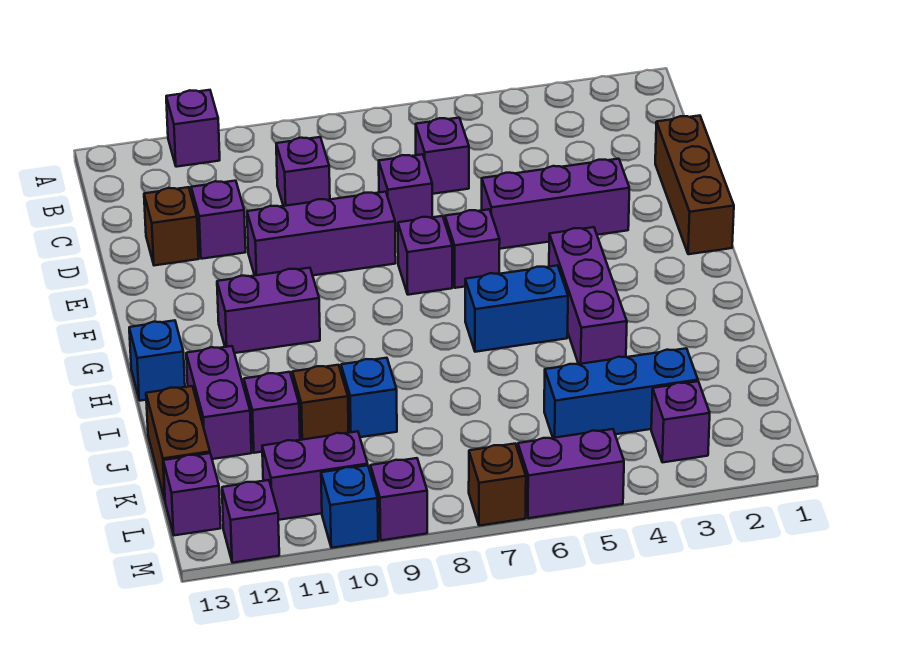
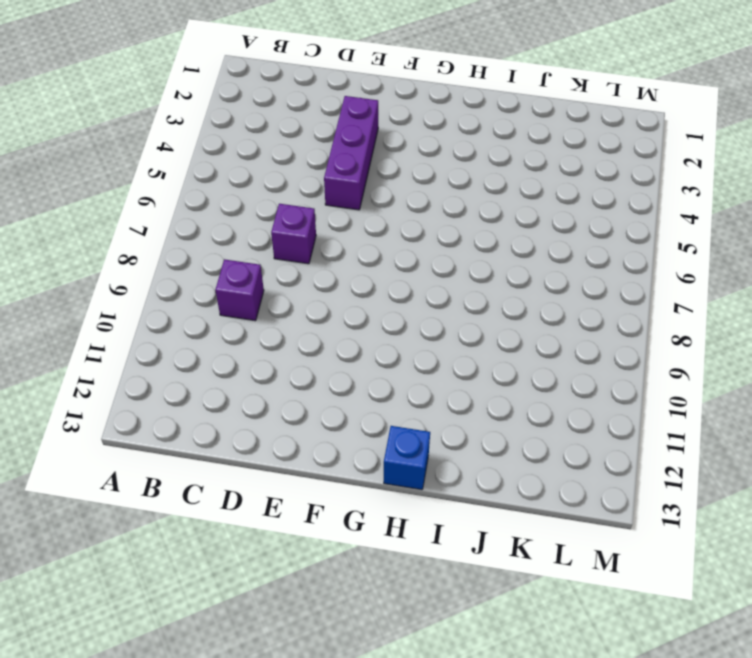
none -> purple brick A11 level 1
none -> purple brick C6 level 1
none -> brown brick D1:F1 level 1

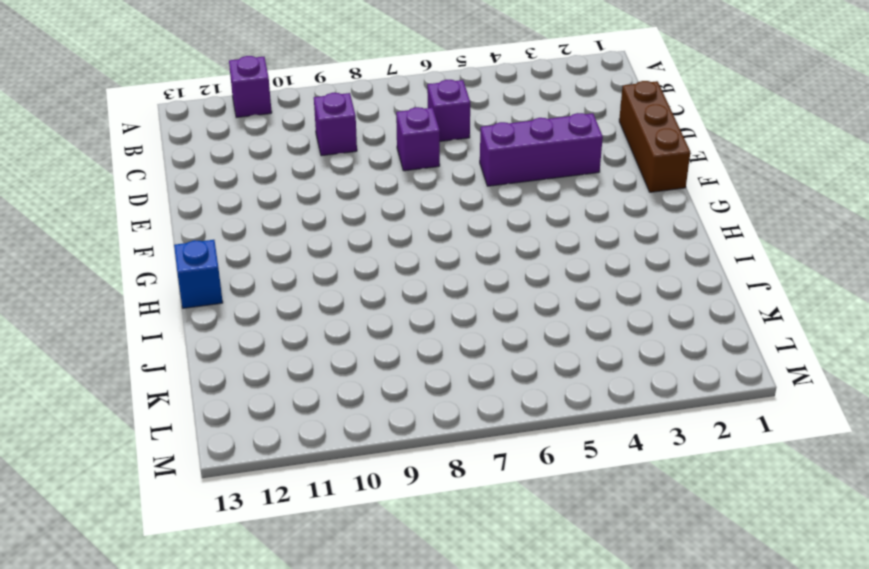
none -> purple brick D11 level 1
none -> brown brick D12 level 1
none -> purple brick E8:E10 level 1

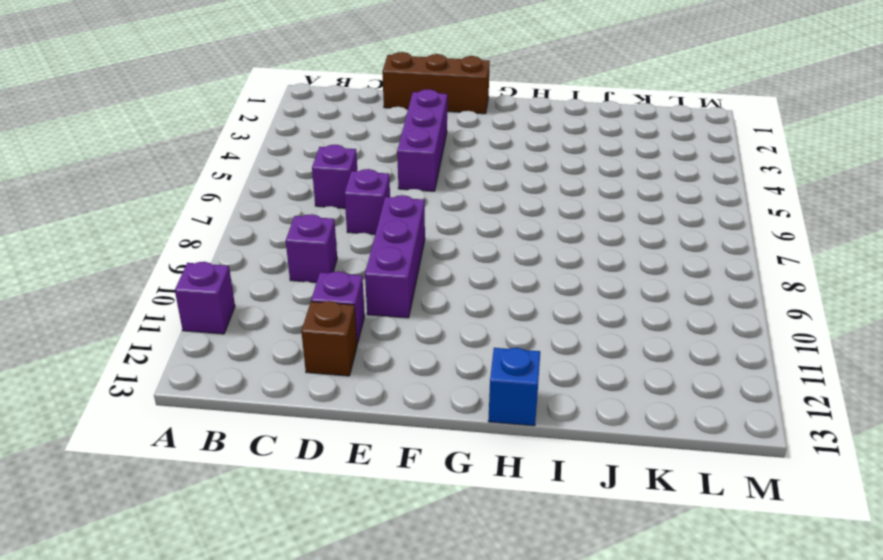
none -> purple brick F6 level 1
none -> purple brick F7 level 1
none -> purple brick G4:I4 level 1

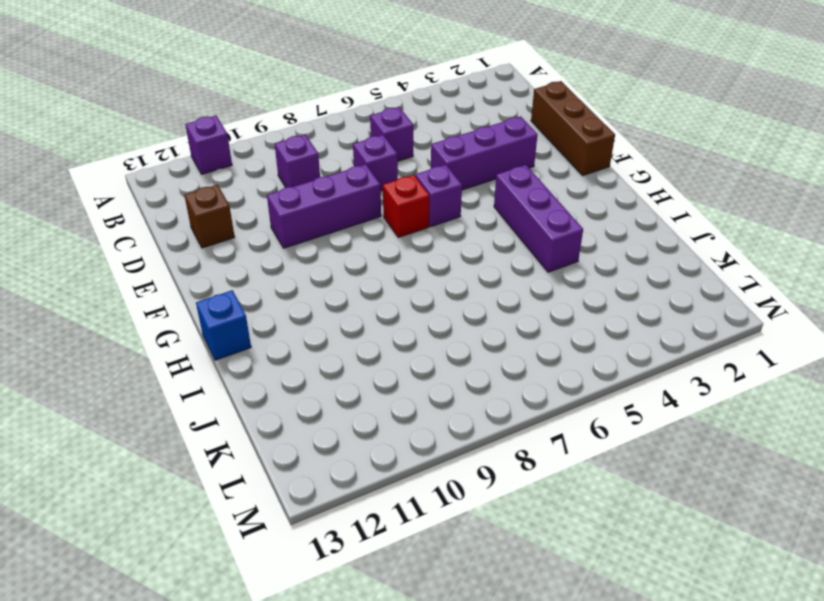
red brick F7 level 1 -> purple brick F7 level 1
none -> purple brick D11 level 1
none -> purple brick G10:G11 level 1
none -> blue brick H5:H6 level 1

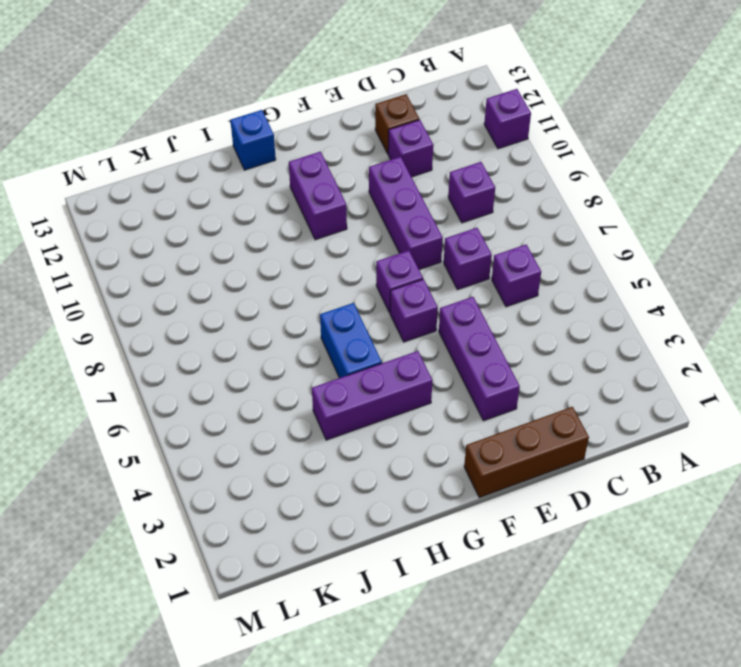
none -> purple brick I12:J12 level 1
none -> blue brick J9 level 1
none -> brown brick J10 level 1

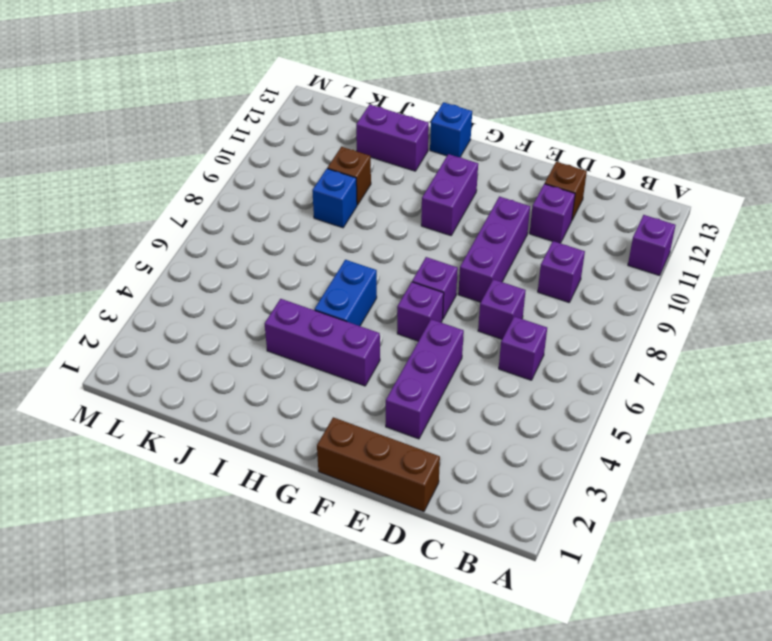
none -> purple brick J11 level 1
none -> brown brick J13:K13 level 1
none -> blue brick K3:K5 level 1

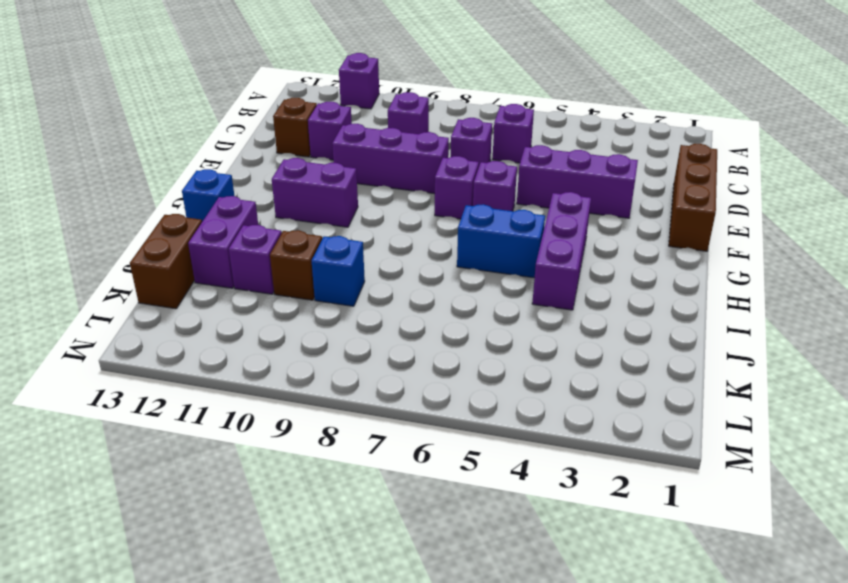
none -> blue brick K3:K5 level 1
none -> purple brick L3 level 1
none -> purple brick L10:L11 level 1

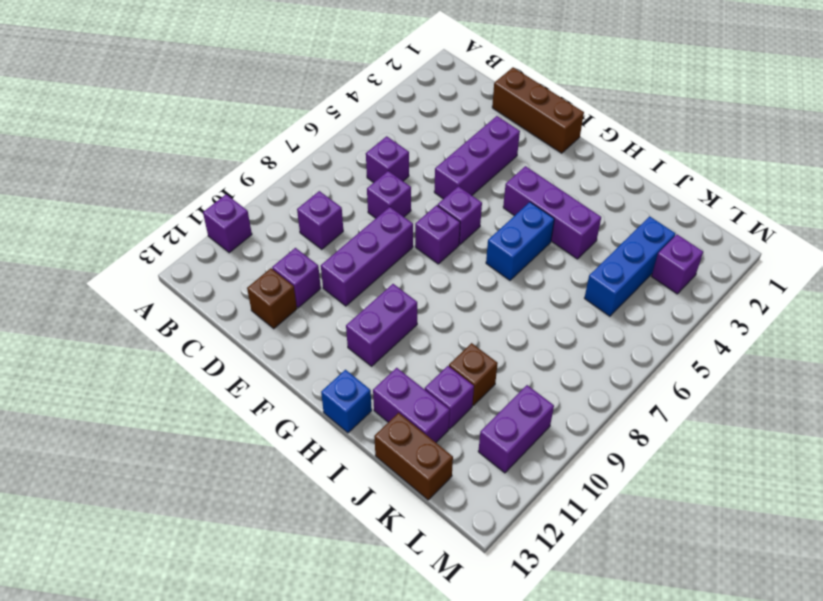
none -> blue brick J9 level 1
none -> purple brick L13 level 1
none -> purple brick M5:M6 level 1

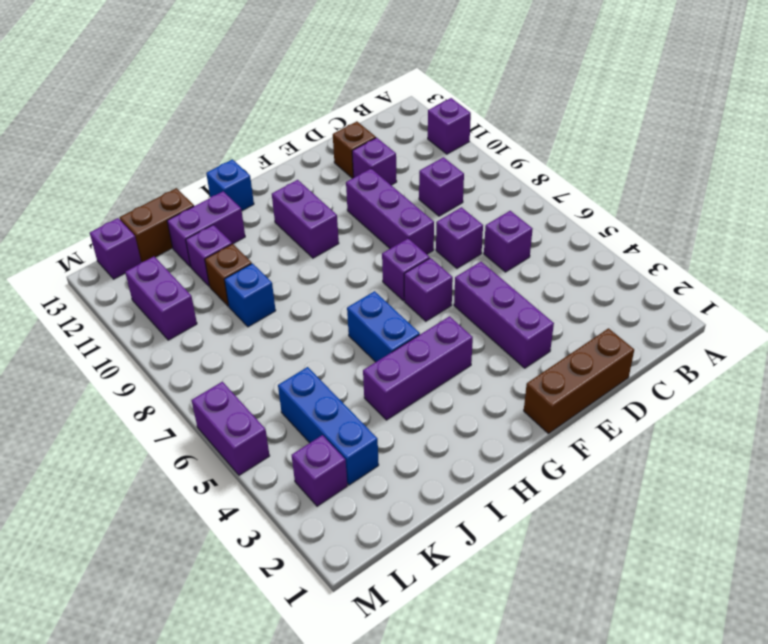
none -> brown brick M7 level 1
none -> purple brick M9 level 1
none -> blue brick M10 level 1

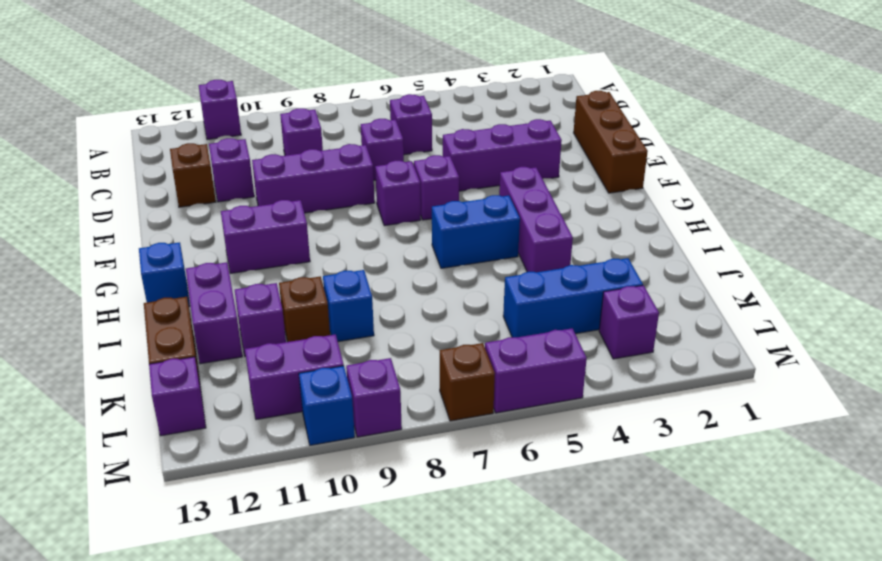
none -> purple brick M12 level 1

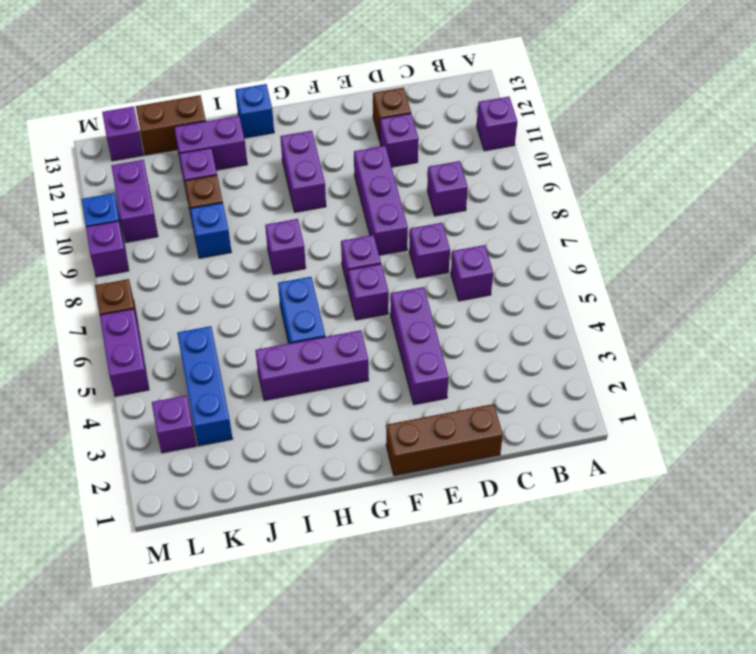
purple brick H8 level 1 -> purple brick M12 level 1

